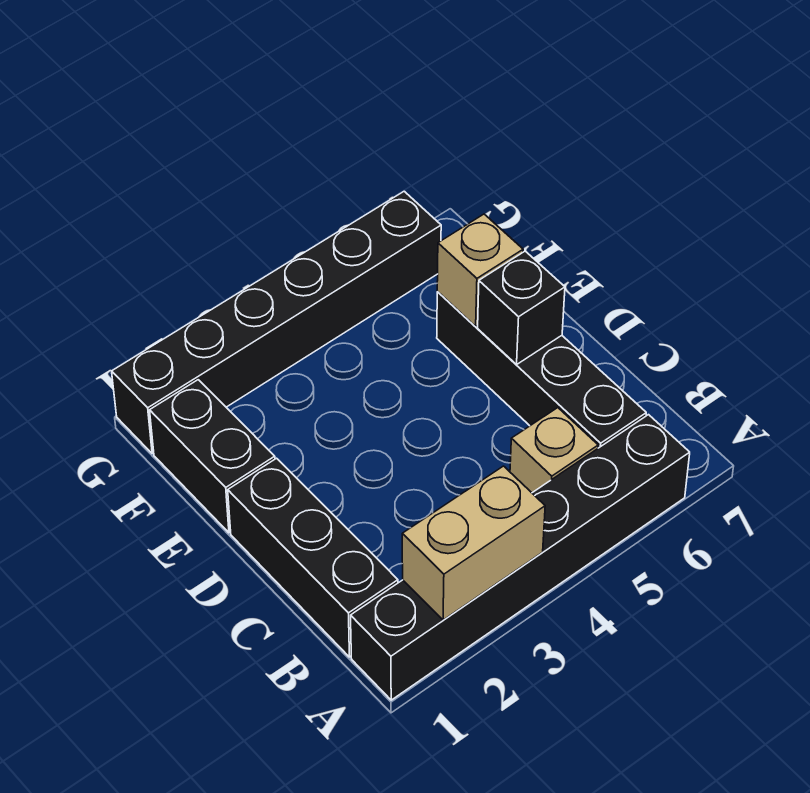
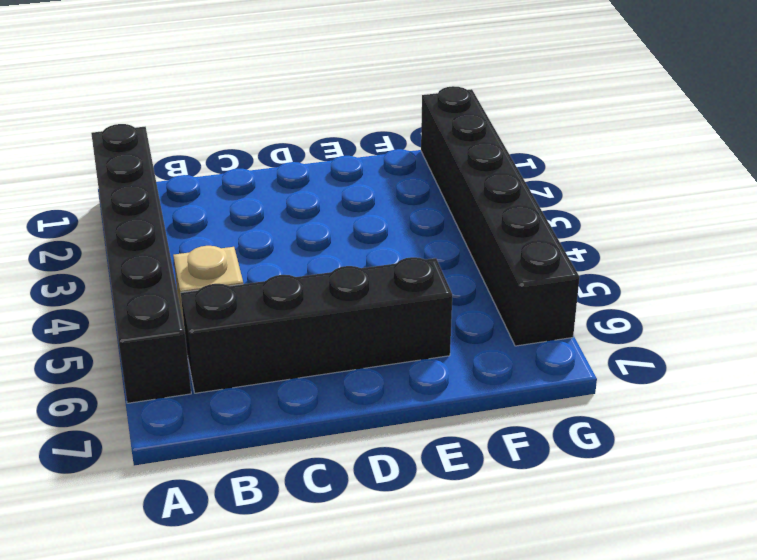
none -> black brick B1:D1 level 1
none -> black brick E1:F1 level 1

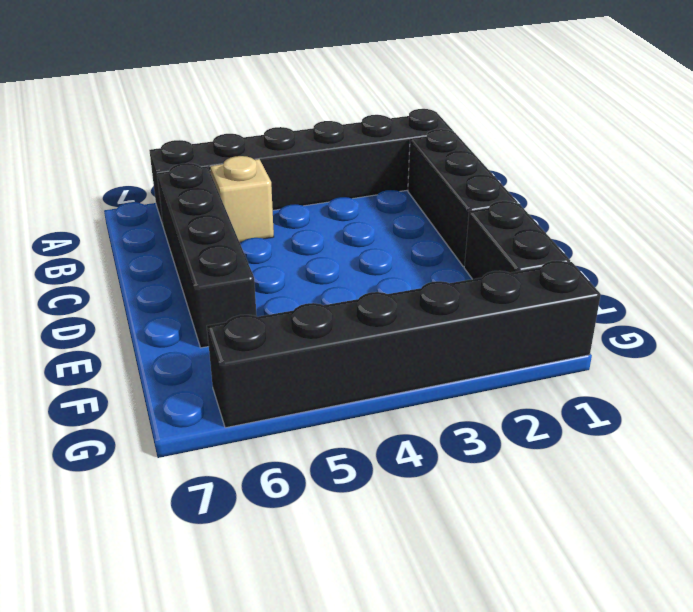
none -> tan brick A2:A3 level 2
none -> black brick D6 level 2

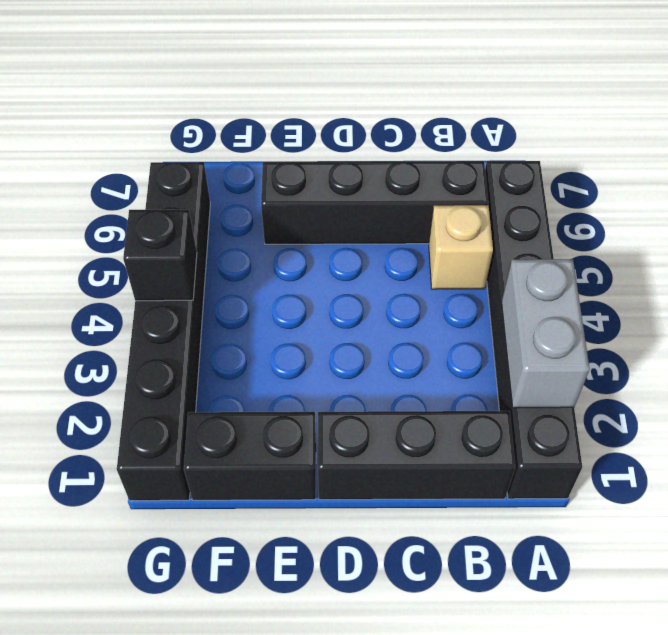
grey brick A2:A3 level 2 -> tan brick A2:A3 level 2
black brick G4 level 2 -> black brick D6 level 2
none -> tan brick E6 level 2

